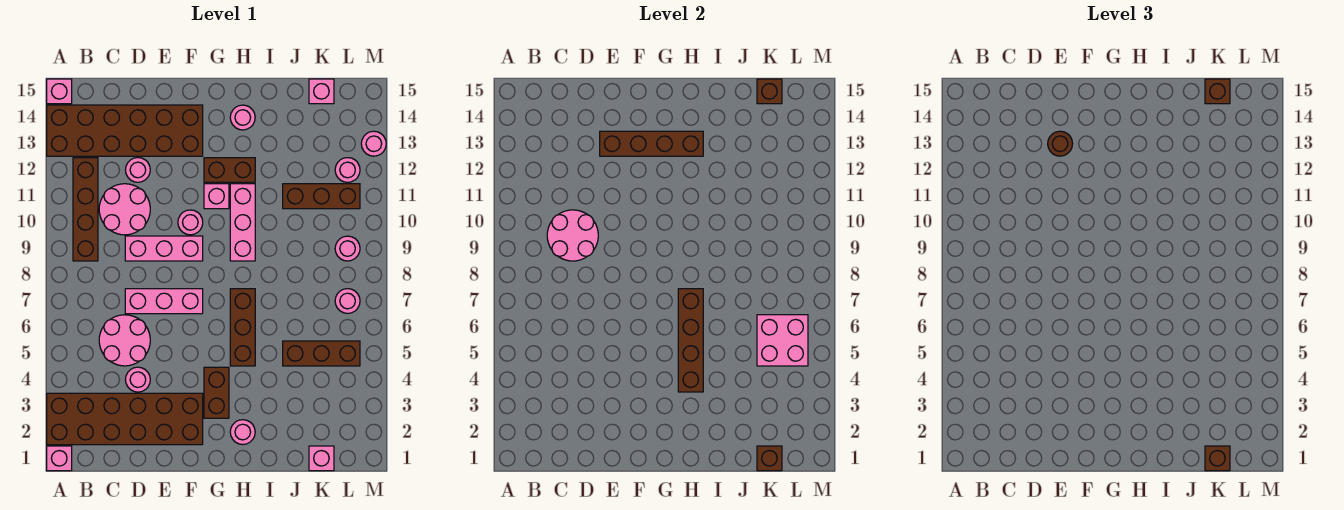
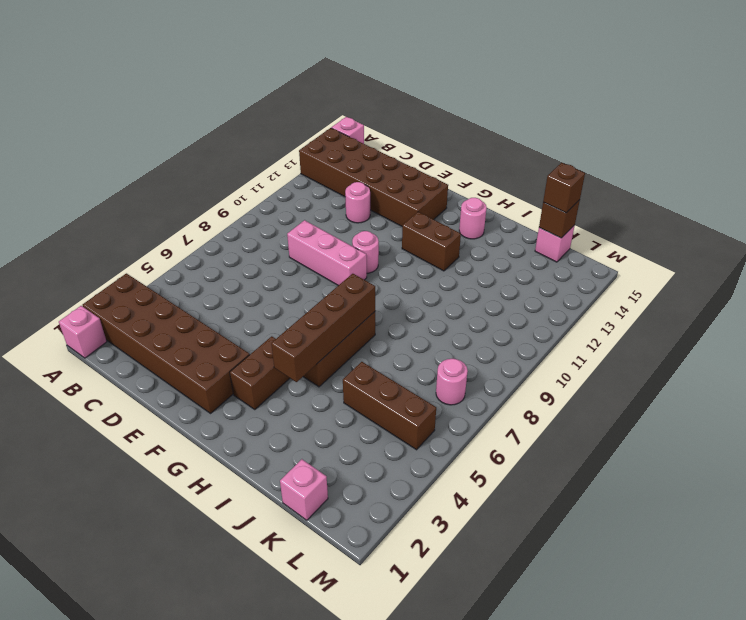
none -> brown brick B9:B12 level 1
none -> pink round brick C5:D6 level 1
none -> pink round brick C10:D11 level 1
none -> pink round brick D4 level 1

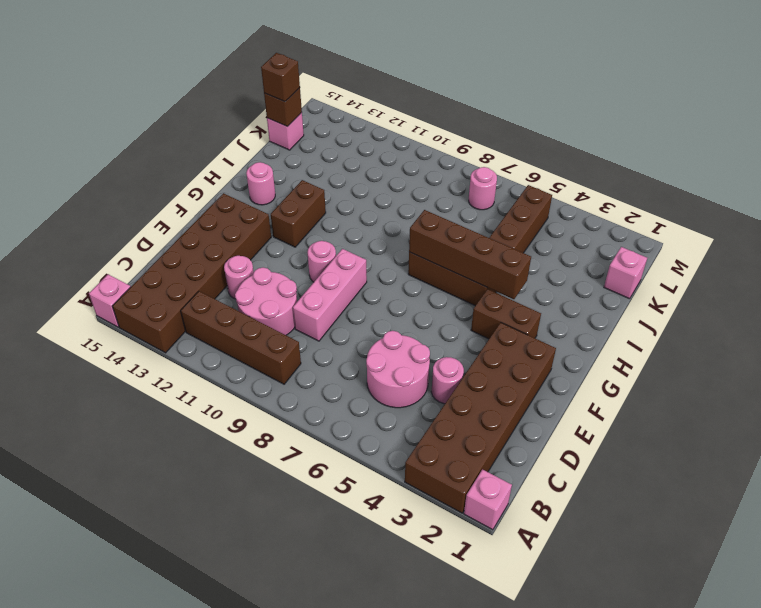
none -> pink brick D7:F7 level 1
none -> pink brick G11 level 1
none -> pink round brick H2 level 1
none -> pink brick H9:H11 level 1

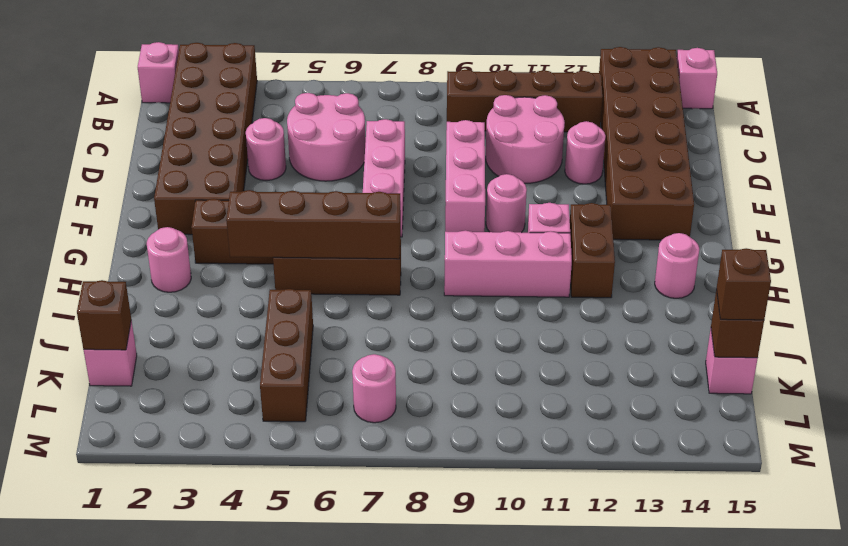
none -> brown brick J11:L11 level 1
none -> pink round brick L9 level 1
none -> pink round brick L12 level 1
none -> pink round brick M13 level 1

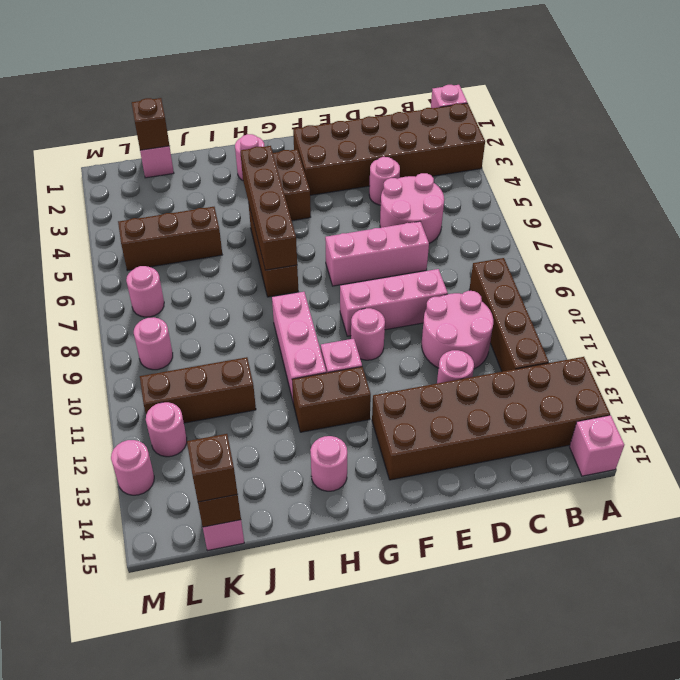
none -> pink round brick C9:D10 level 2
none -> brown brick E13:H13 level 2
none -> pink brick K5:L6 level 2
none -> brown round brick E13 level 3

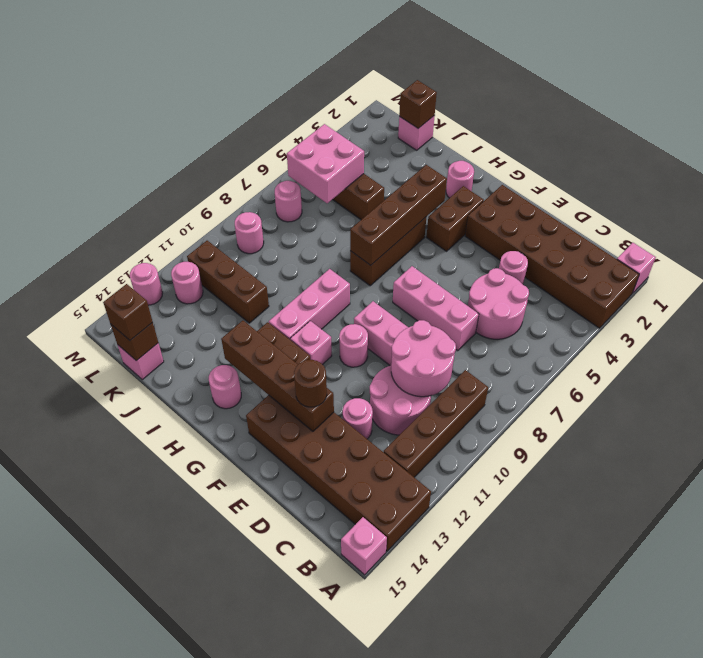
none -> brown brick K1 level 3

